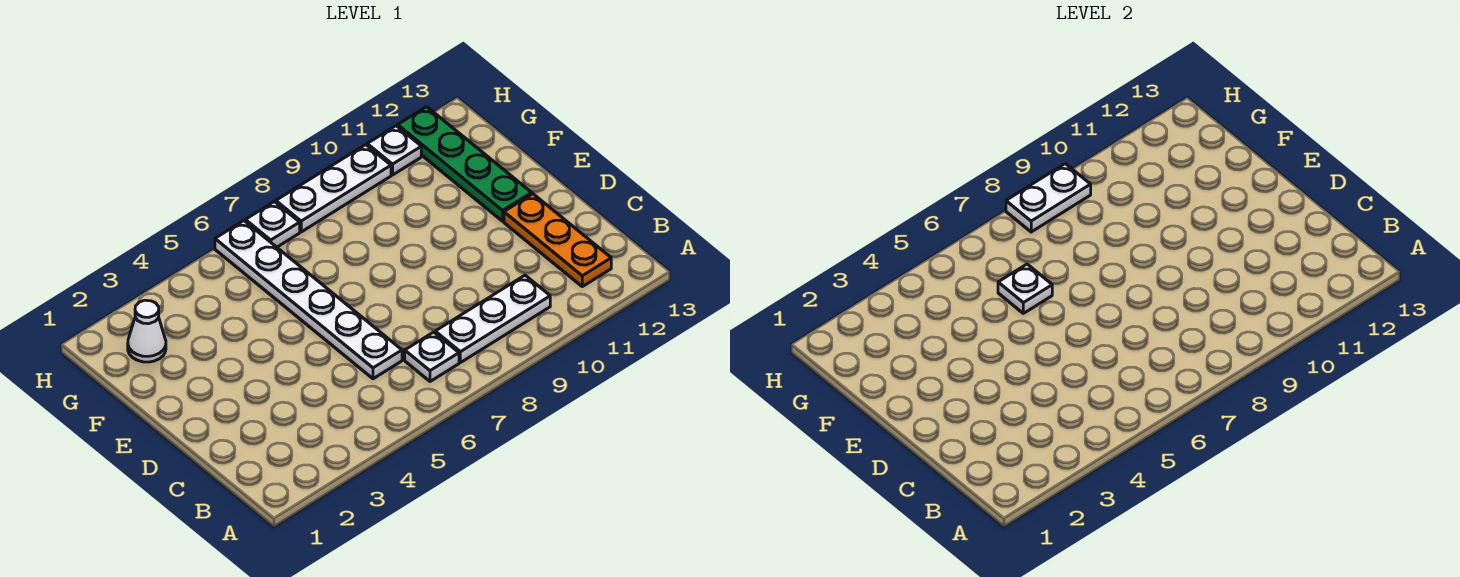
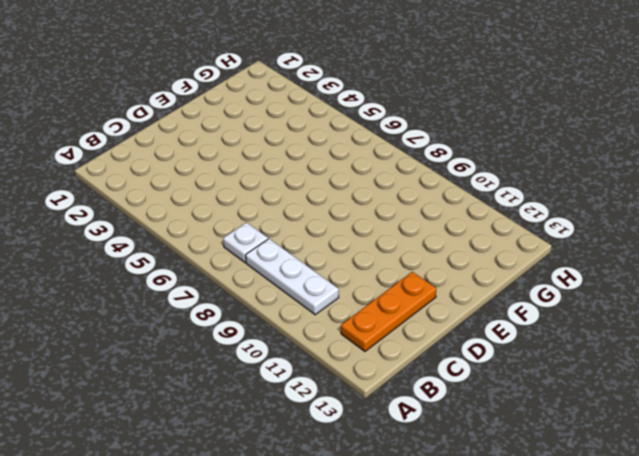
none -> white plate C6:H6 level 1
none -> green plate E12:H12 level 1

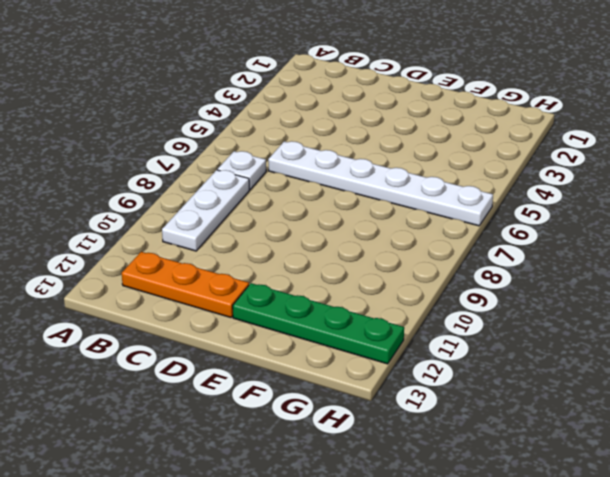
none -> white cone G2 level 1
none -> white plate H7 level 1

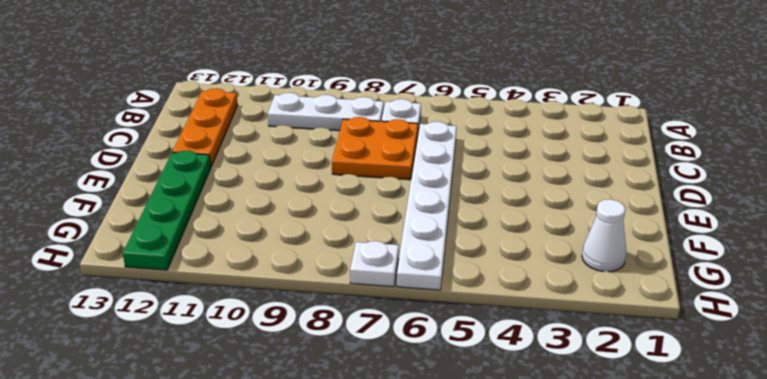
orange plate C7:D8 level 1 -> none
none -> white plate H8:H10 level 1
none -> white plate H11 level 1

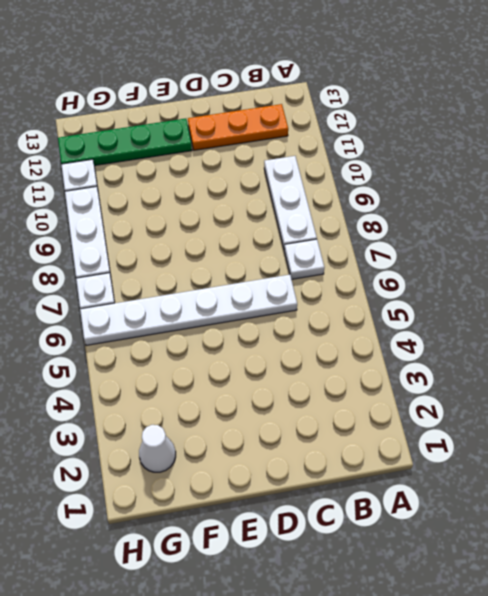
none -> white plate F6 level 2
none -> white plate H8:H9 level 2

